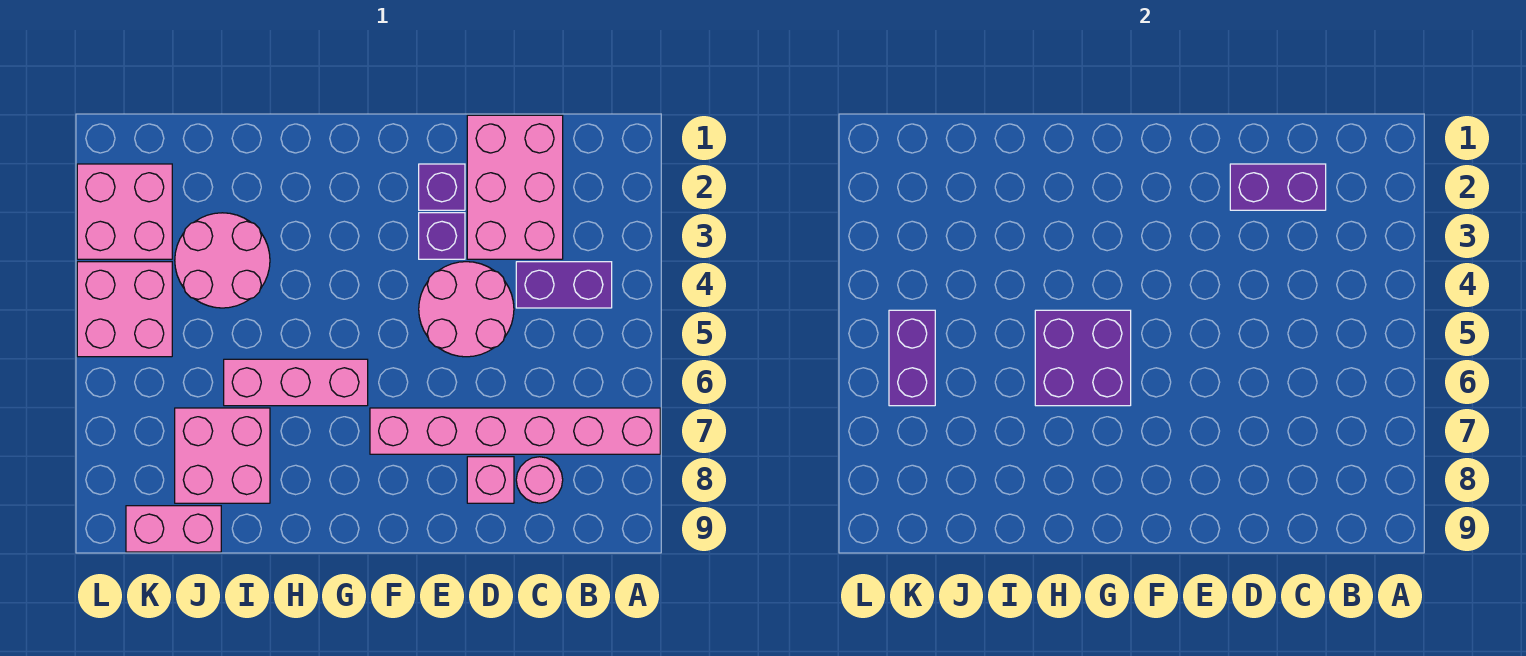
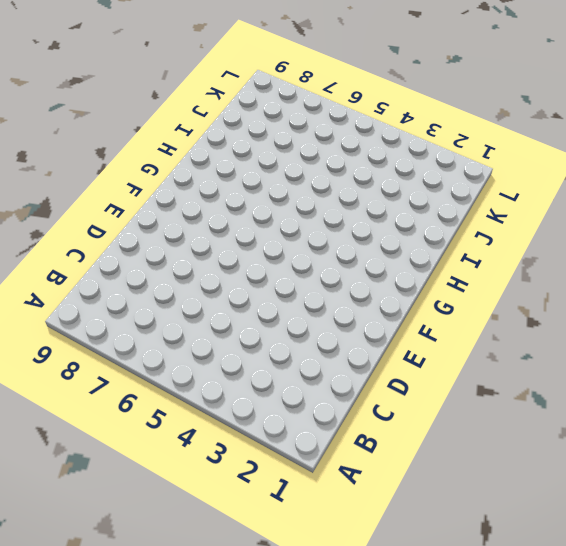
none -> pink brick A7:F7 level 1
none -> purple brick B4:C4 level 1
none -> pink brick C1:D3 level 1

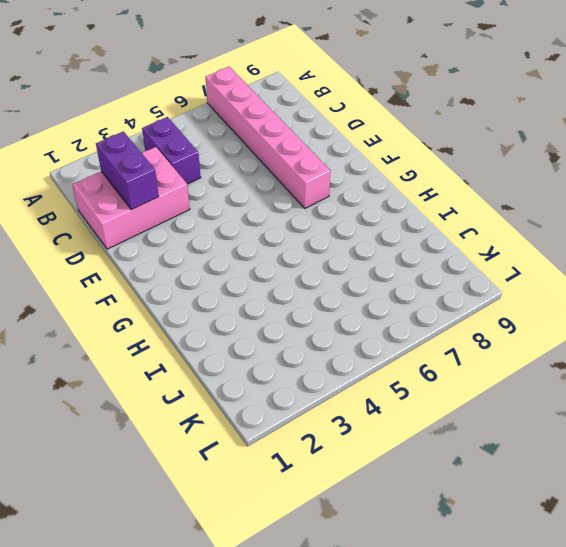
none -> pink round brick C8 level 1
none -> pink round brick D4:E5 level 1
none -> pink brick D8 level 1

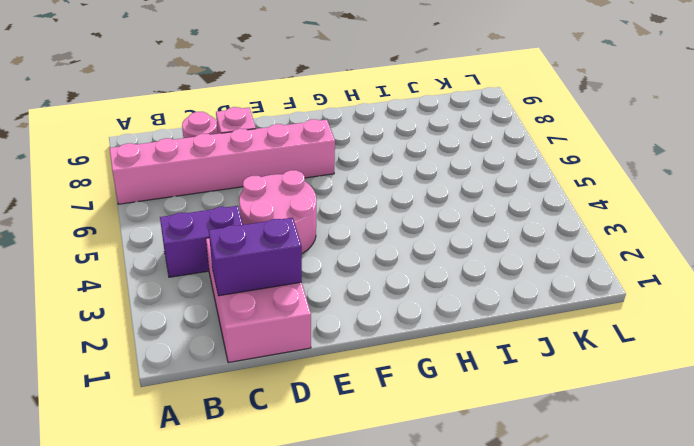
none -> purple brick E2 level 1
none -> purple brick E3 level 1
none -> pink brick G6:I6 level 1

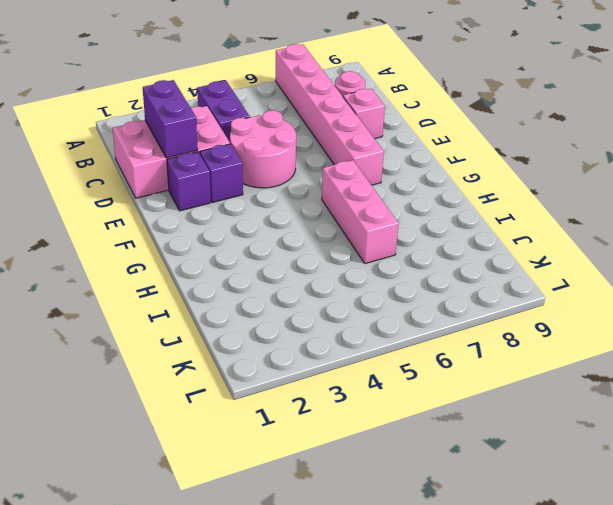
none -> pink round brick I3:J4 level 1
none -> pink brick I7:J8 level 1
none -> pink brick J9:K9 level 1

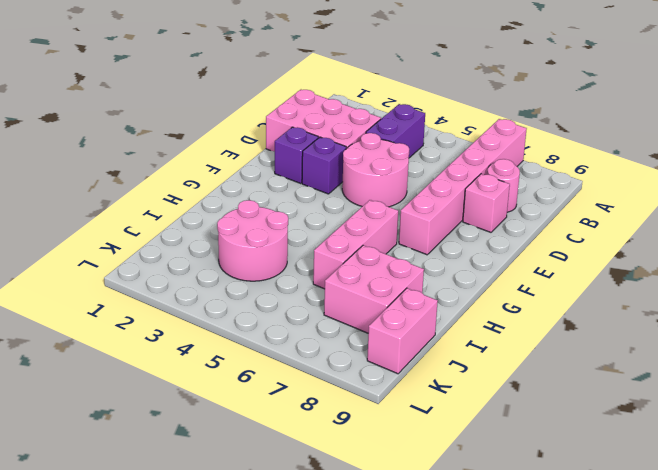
none -> pink brick K2:L3 level 1
none -> pink brick K4:L5 level 1
none -> purple brick C2:D2 level 2

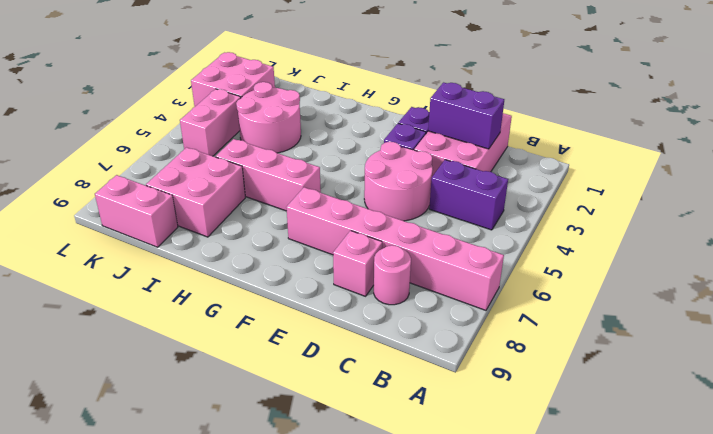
pink brick K4:K5 level 1 -> pink brick K4:L5 level 1
none -> purple brick G5:H6 level 2
none -> purple brick K5:K6 level 2

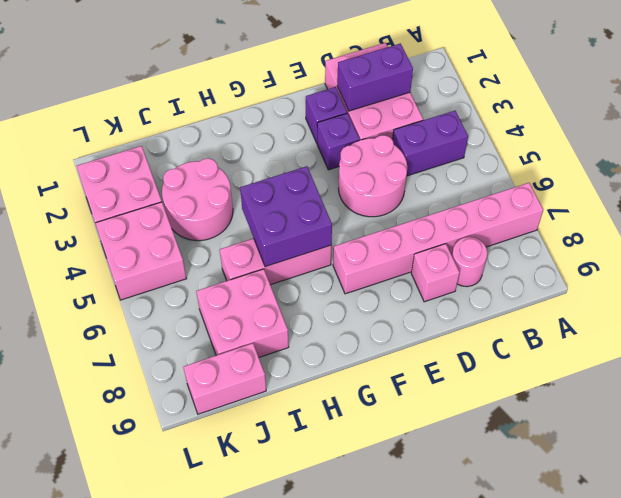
none -> purple brick K5:K6 level 2

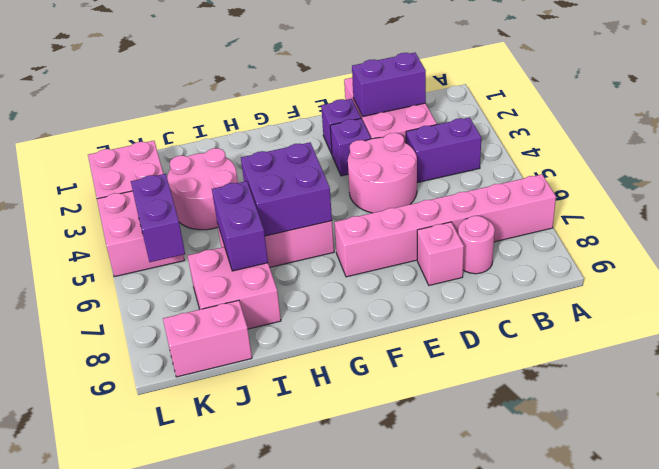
purple brick I6:I7 level 2 -> none

